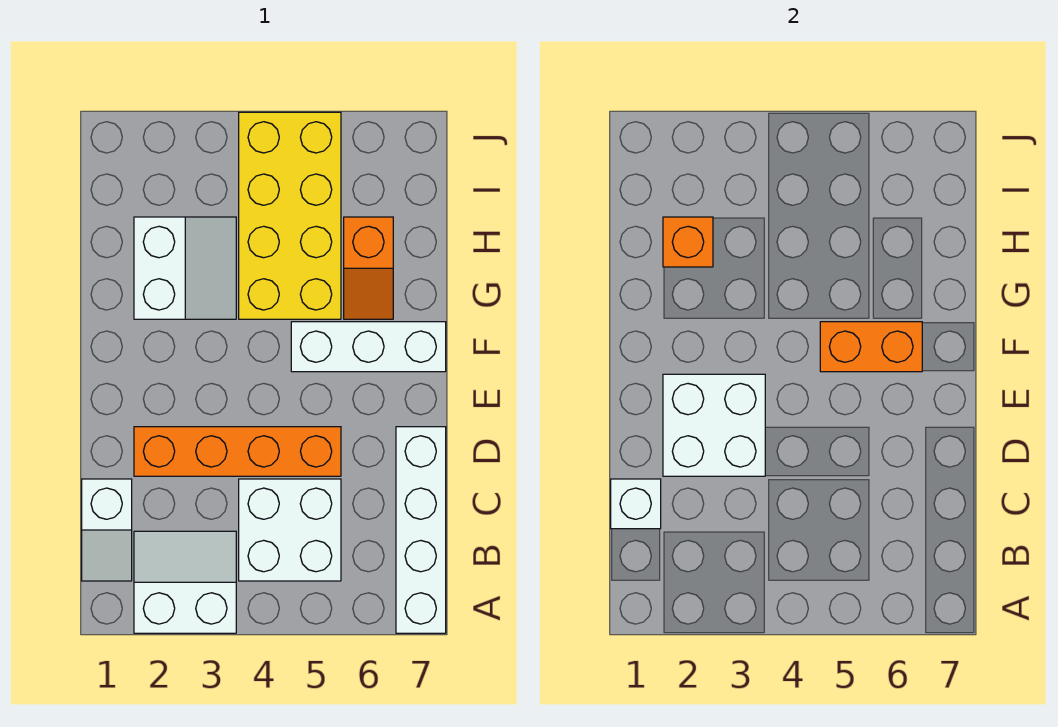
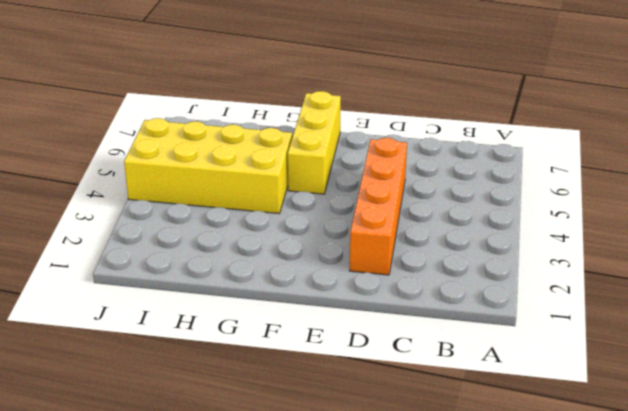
yellow brick F5:F7 level 1 -> white brick F5:F7 level 1
none -> white slope A2:B3 level 1 top A
none -> white brick A7:D7 level 1
none -> white slope B1:C1 level 1 top C

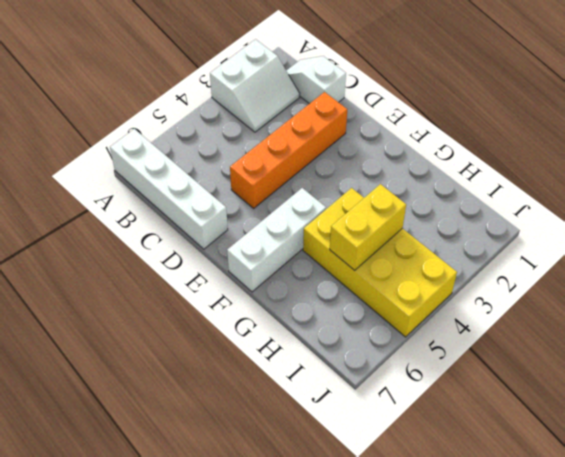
yellow brick H4:H5 level 2 -> none
none -> white brick B4:C5 level 1
none -> white slope G2:H3 level 1 top 2
none -> orange slope G6:H6 level 1 top H

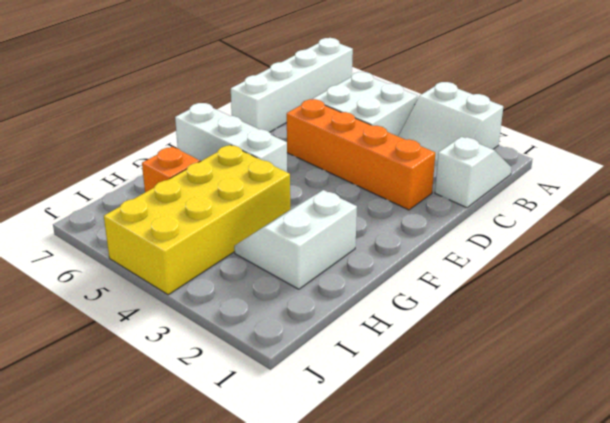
none -> white brick C1 level 2
none -> white brick D2:E3 level 2
none -> orange brick F5:F6 level 2

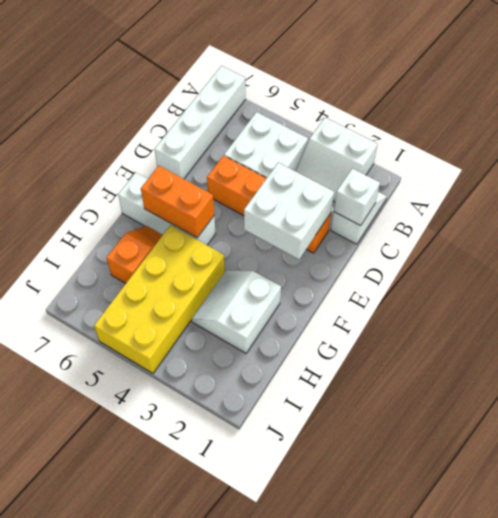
none -> orange brick H2 level 2

